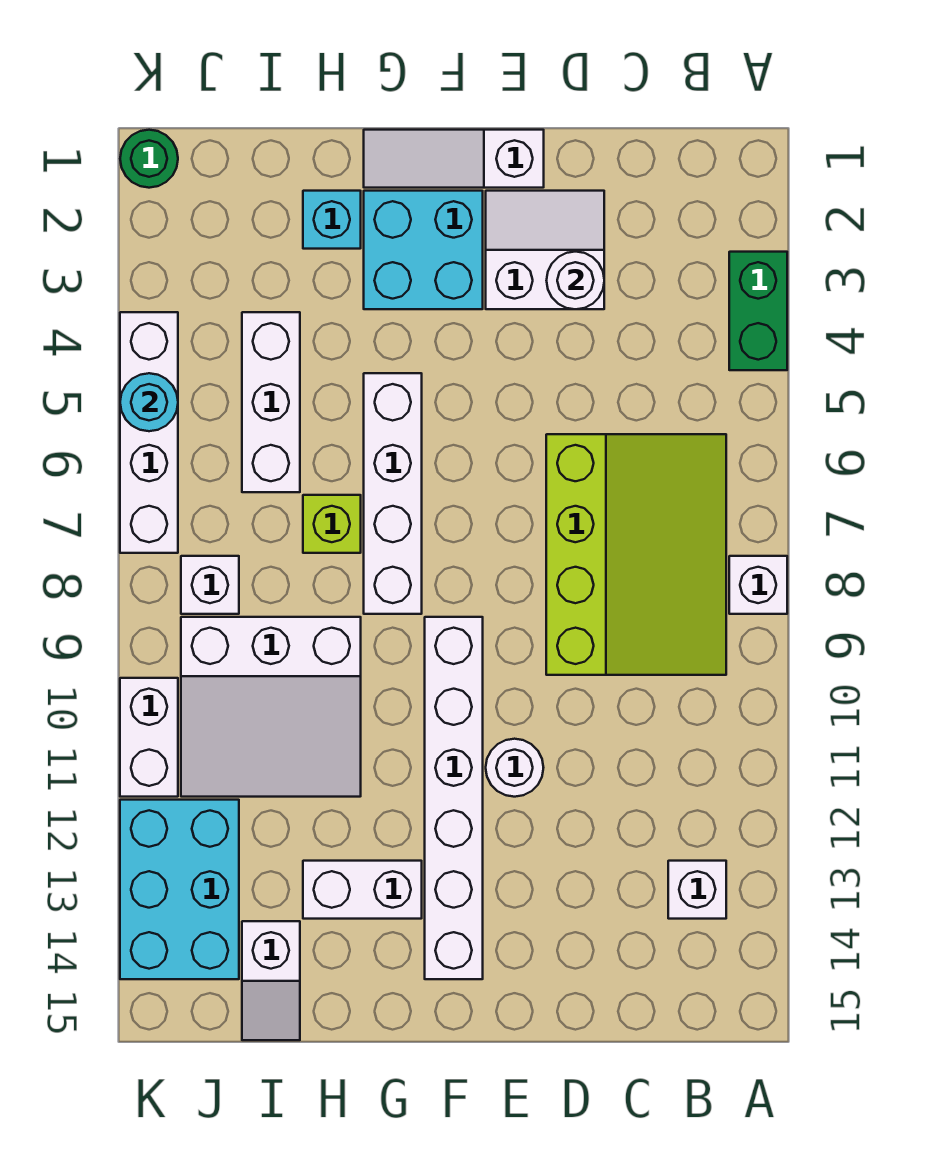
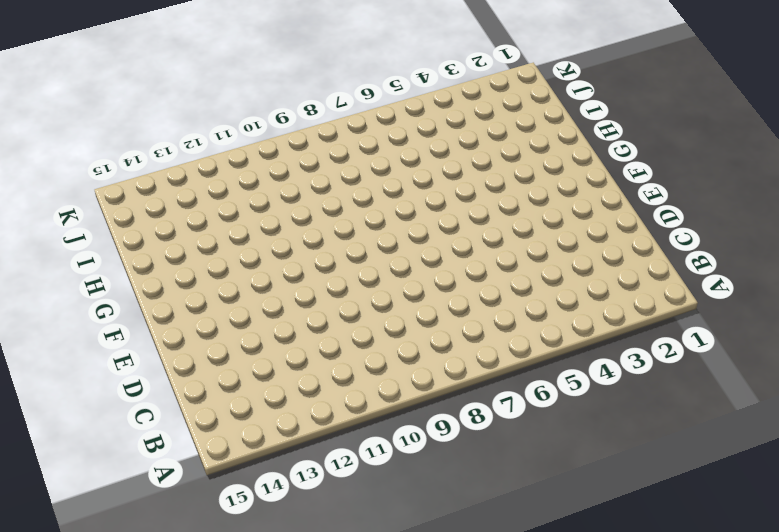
none -> green brick A3:A4 level 1
none -> white brick A8 level 1
none -> lime slope B6:D9 level 1 top D

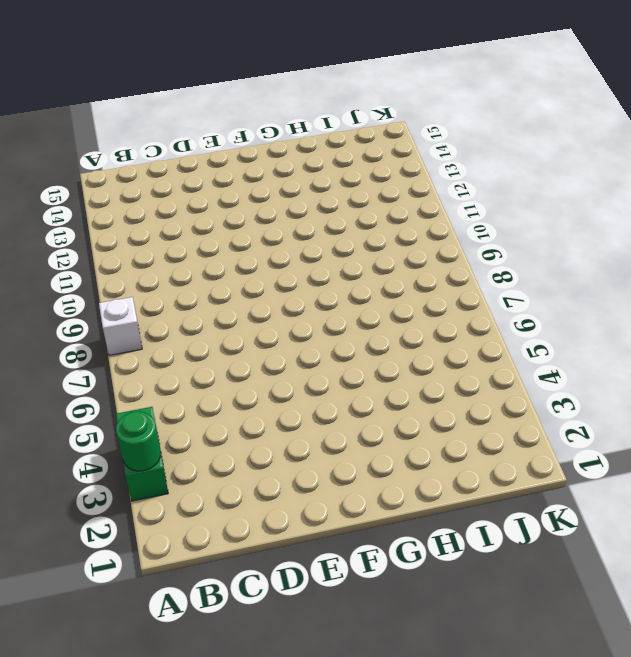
green round brick A3 level 2 -> green round brick K1 level 1
none -> lime slope B6:D9 level 1 top D
none -> white brick B13 level 1
none -> white slope D2:E3 level 1 top 3

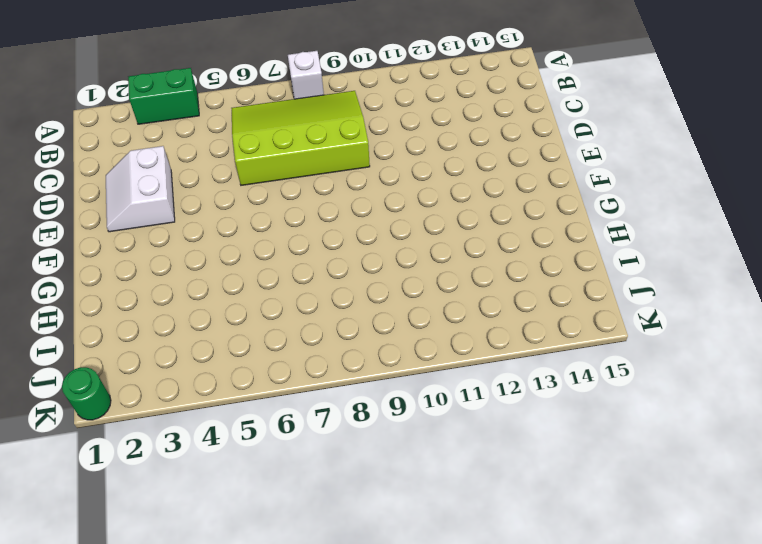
none -> white brick B13 level 1
none -> white slope E1:G1 level 1 top E
none -> white round brick E11 level 1

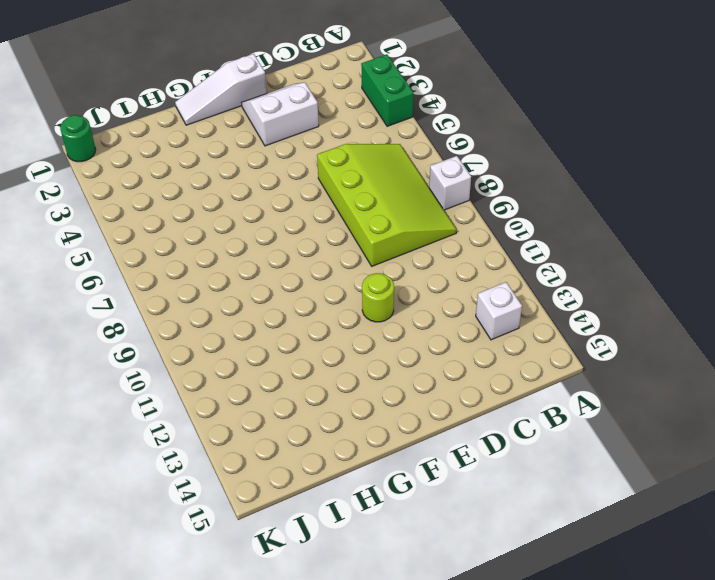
lime round brick E11 level 1 -> white round brick E11 level 1
none -> cyan brick F2:G3 level 1
none -> white brick F9:F14 level 1
none -> white brick G5:G8 level 1

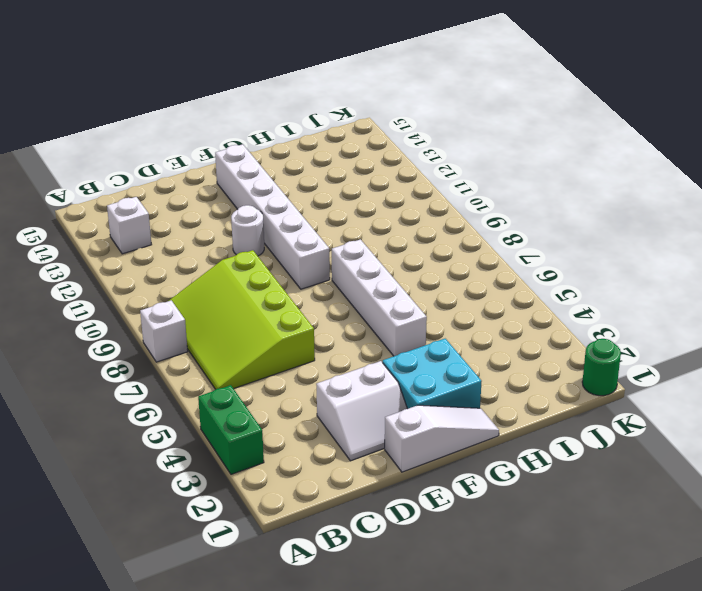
none -> white brick G13:H13 level 1
none -> cyan brick H2 level 1
none -> lime brick H7 level 1

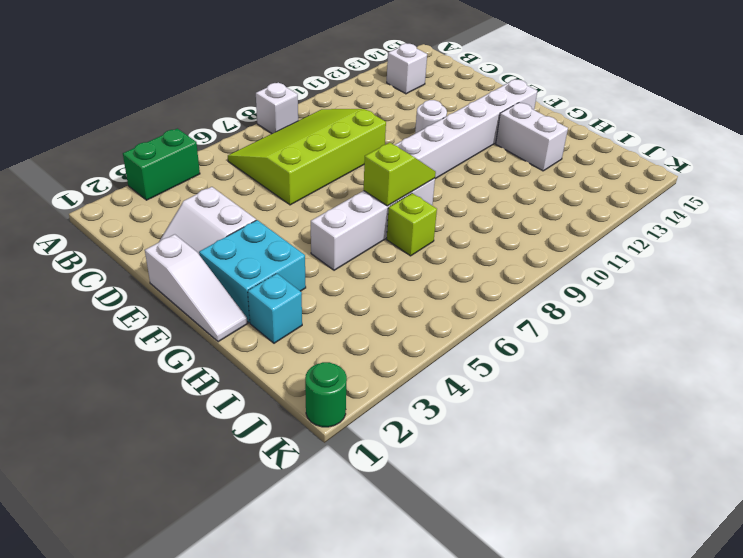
lime slope G7:G8 level 2 top 7 -> none
none -> white slope H9:J11 level 1 top 9
none -> white brick I4:I6 level 1
none -> white slope I14:I15 level 1 top 14

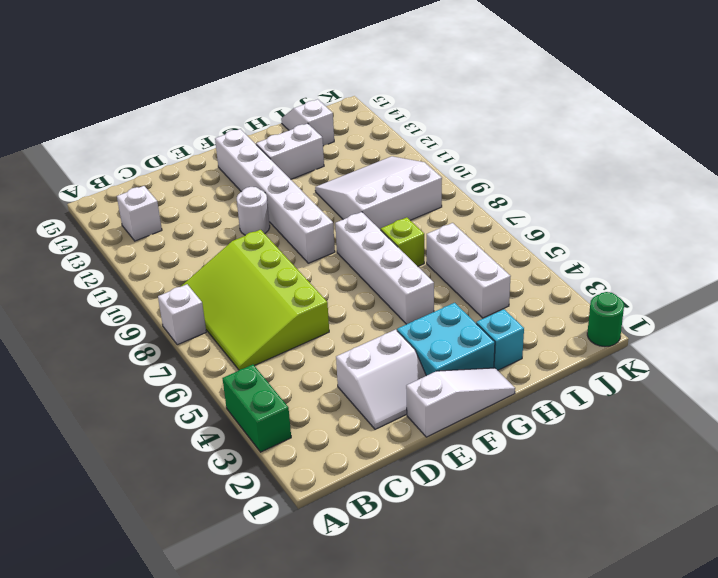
none -> white brick J8 level 1
none -> cyan brick J12:K14 level 1
none -> white brick K4:K7 level 1

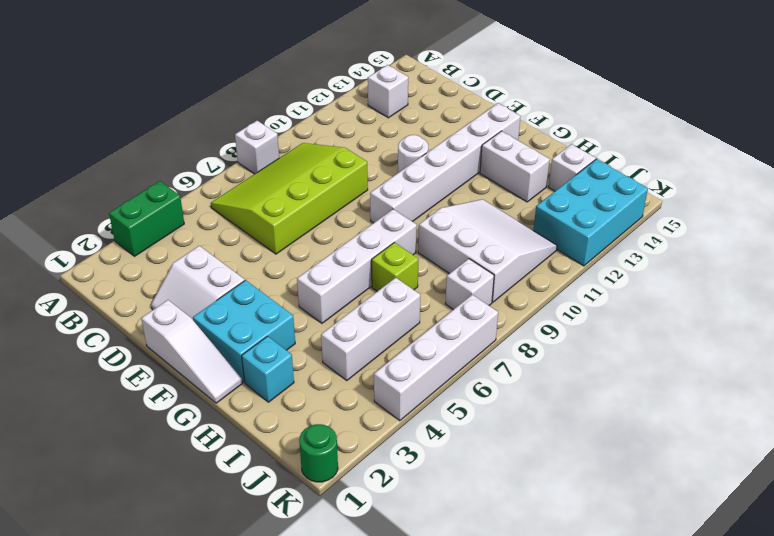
none -> white brick K10:K11 level 1
none -> white round brick D3 level 2
none -> cyan round brick K5 level 2

